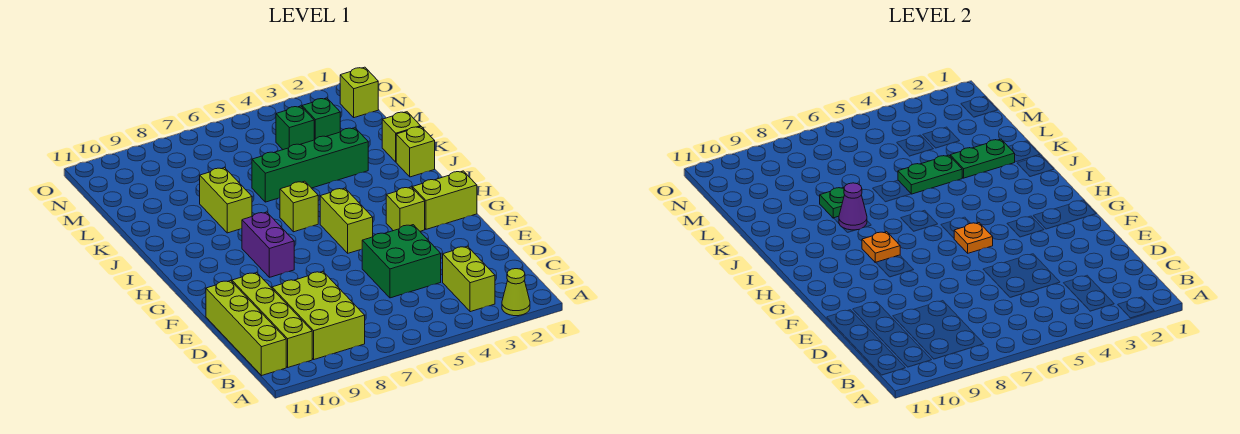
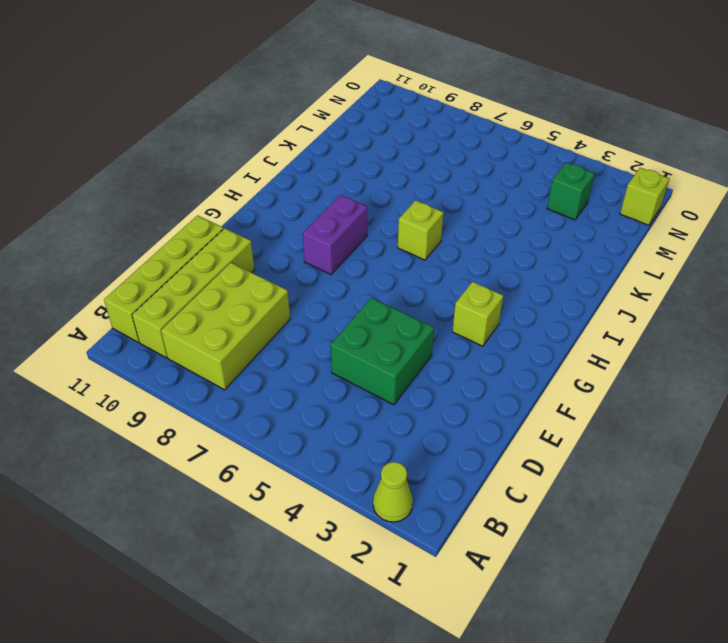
none -> lime brick B3:C3 level 1
none -> lime brick G1:G2 level 1
none -> lime brick G5:H5 level 1

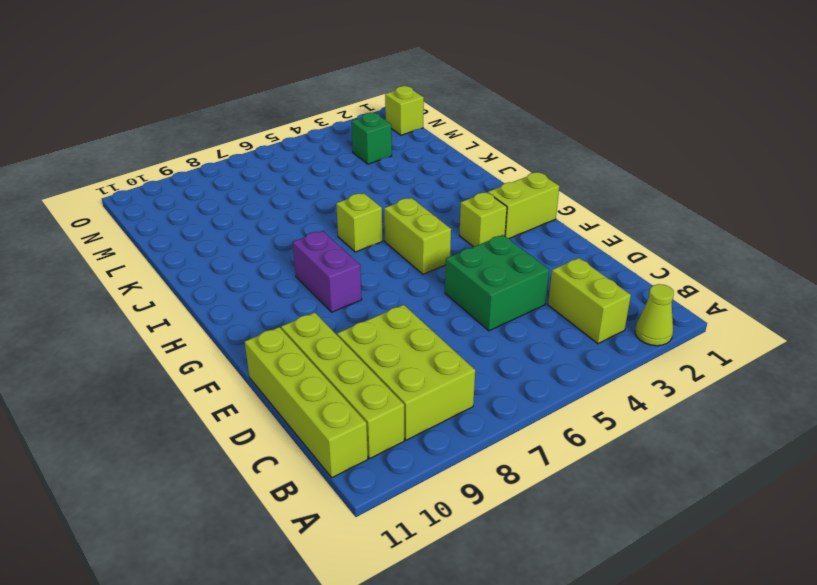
none -> lime brick J1 level 1
none -> lime brick J8:K8 level 1
none -> lime brick K1 level 1

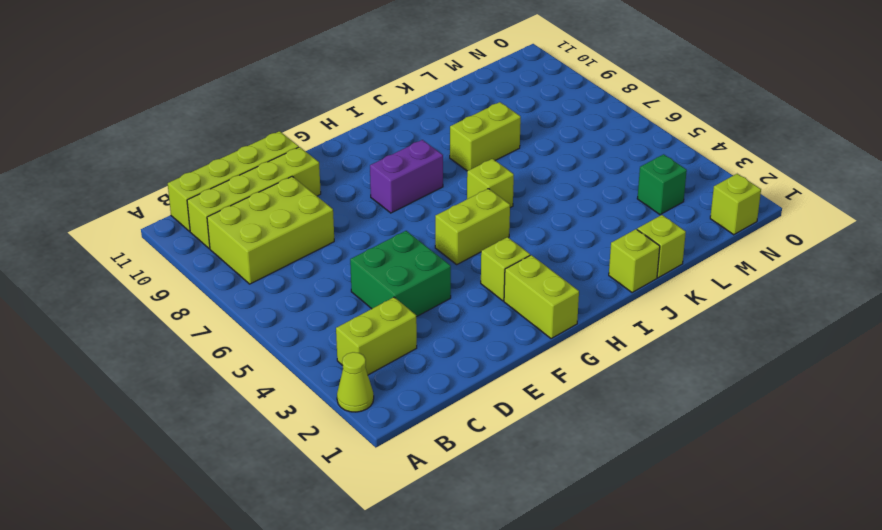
none -> green brick K3:K6 level 1
none -> green brick M4 level 1
none -> orange plate G5 level 2

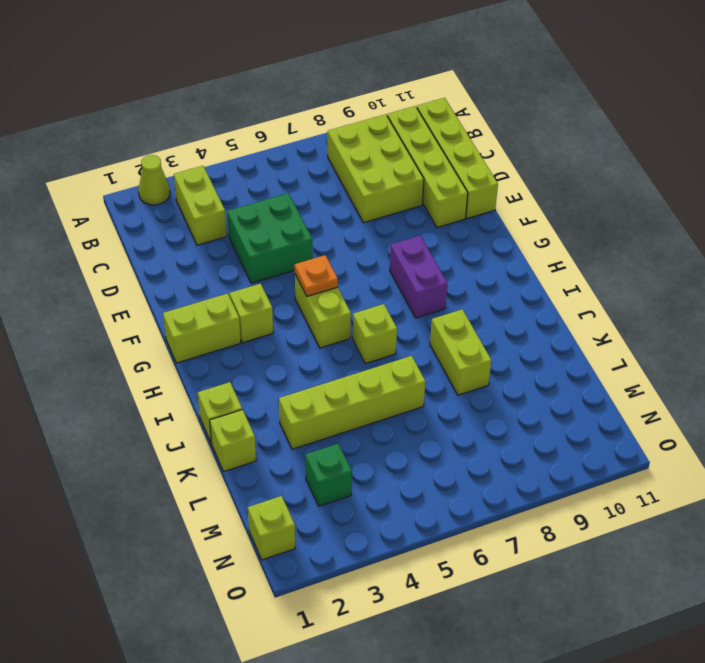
lime brick K3:K6 level 1 -> green brick K3:K6 level 1
none -> green brick M4 level 1
none -> orange plate H8 level 2
none -> purple cone J8 level 2

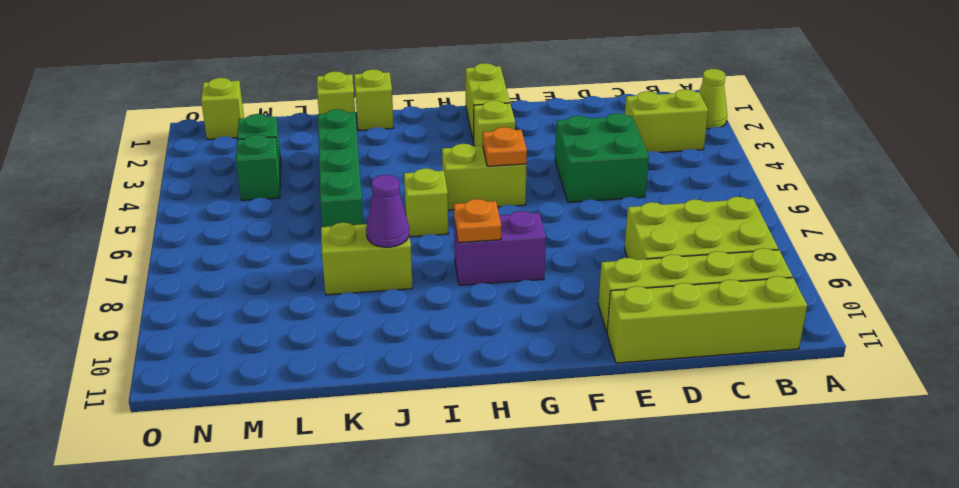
none -> green plate K2:K3 level 2
none -> green plate K4:K5 level 2
none -> green plate K8 level 2

